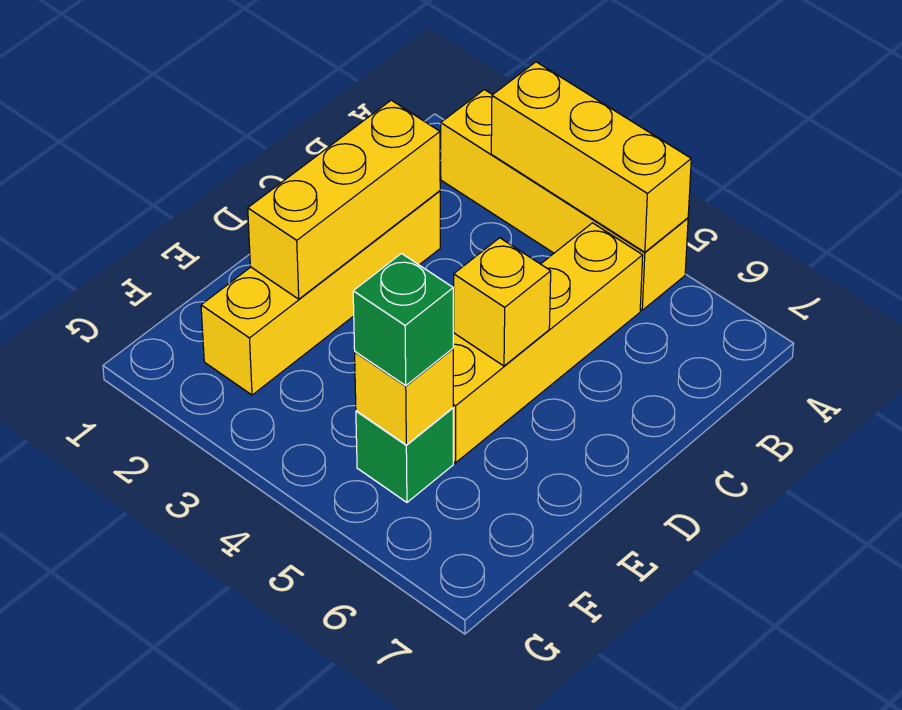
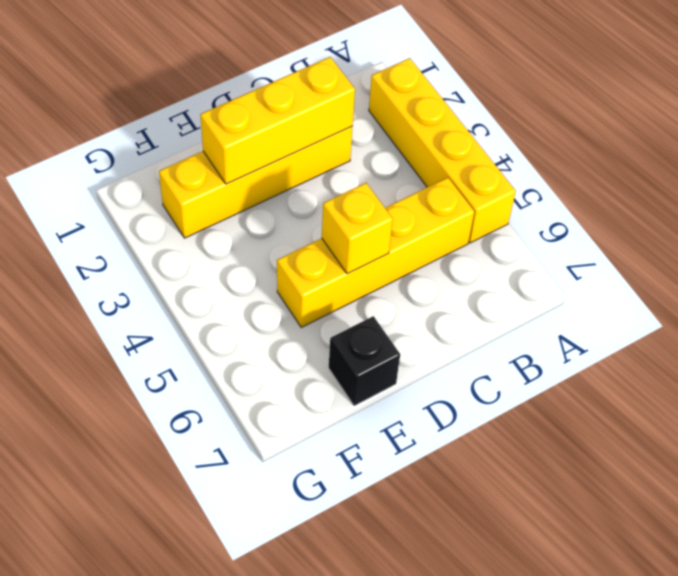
black brick E7 level 1 -> none
none -> green brick F5 level 1
none -> yellow brick A3:A5 level 2

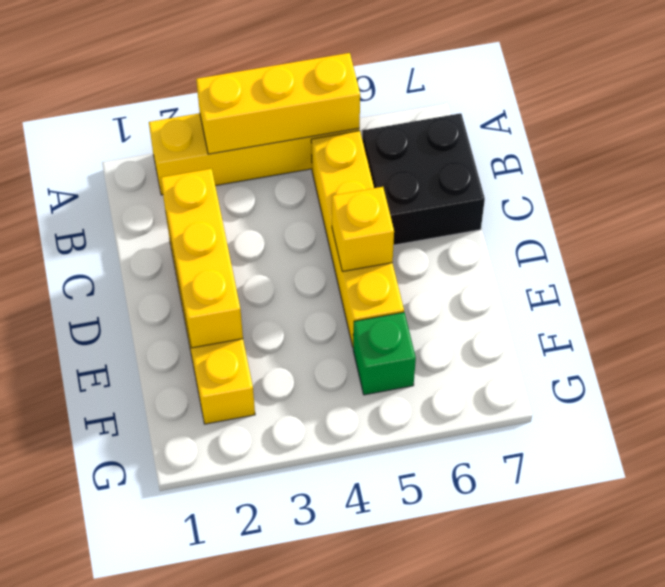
black brick B6:C7 level 1 -> none
none -> yellow brick F5 level 2
none -> green brick F5 level 3

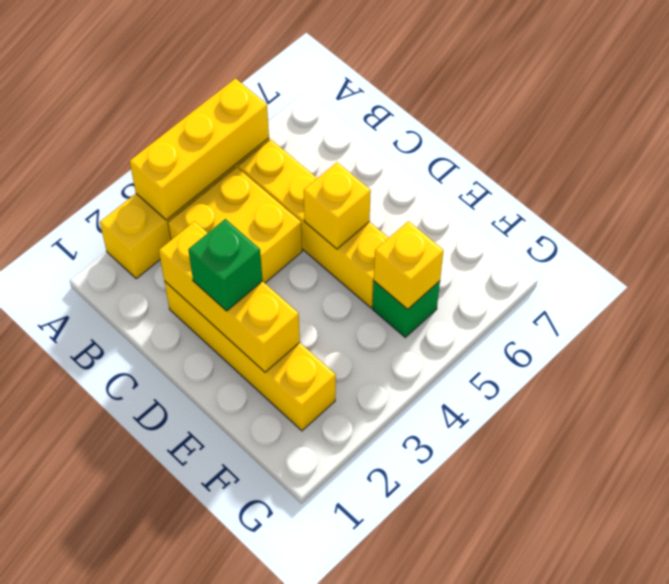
yellow brick B3:C4 level 1 -> none
green brick D2 level 3 -> green brick F5 level 3

